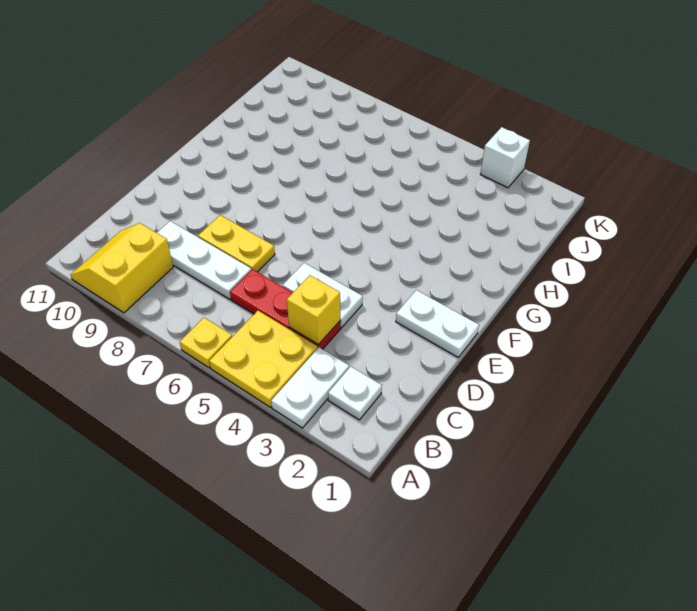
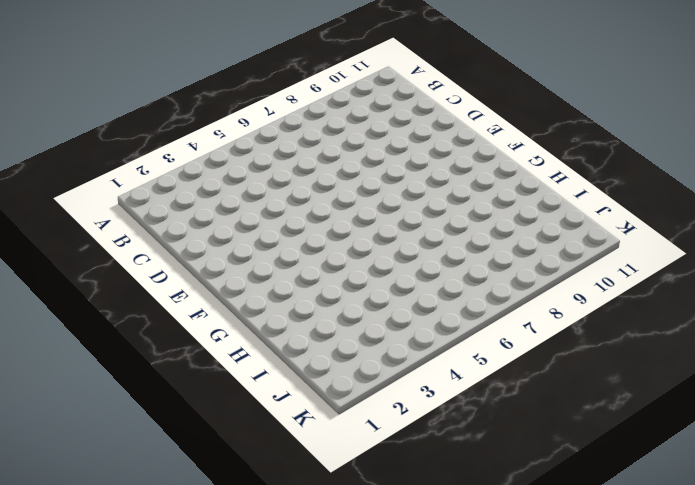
none -> white plate A3:B3 level 1
none -> yellow plate A4:B5 level 1
none -> yellow plate A6 level 1

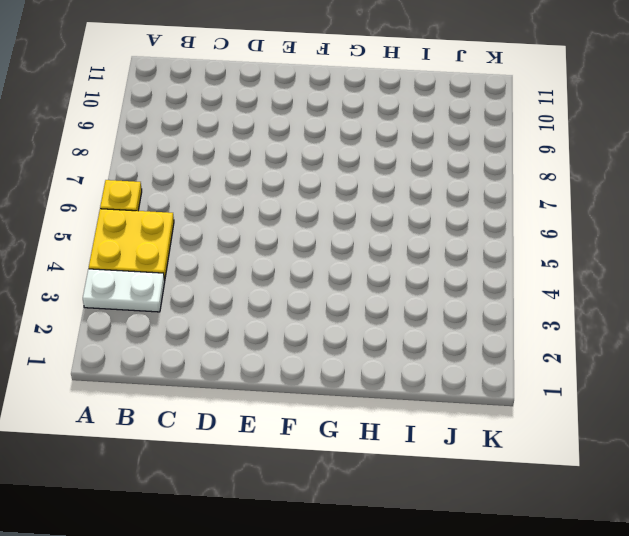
none -> yellow slope A9:B10 level 1 top 9
none -> white plate B2 level 1
none -> red plate C4:C6 level 1

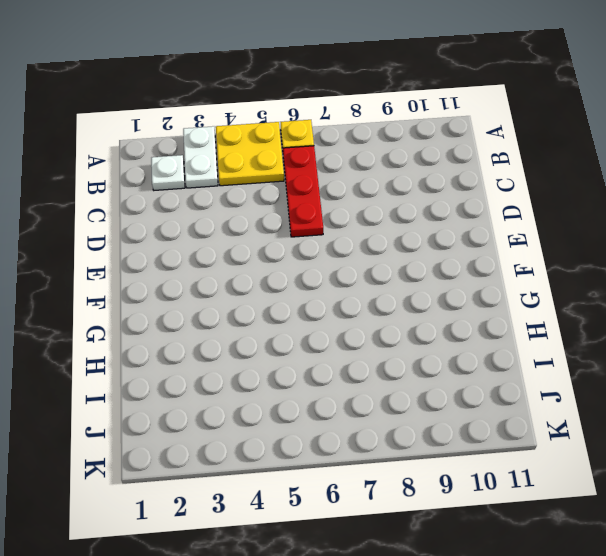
red plate B6:D6 level 1 -> red plate C4:C6 level 1
none -> yellow slope A9:B10 level 1 top 9
none -> white plate C7:C9 level 1
none -> white plate D4:D5 level 1

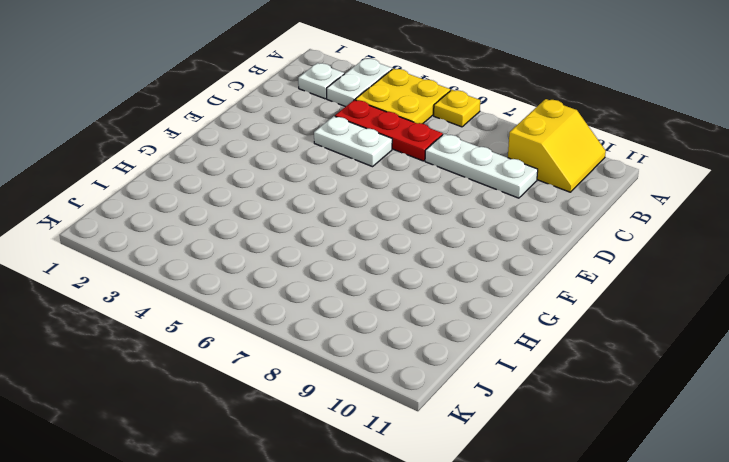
none -> yellow plate D7:D8 level 1
none -> white plate E1:E2 level 1
none -> white brick K3 level 1

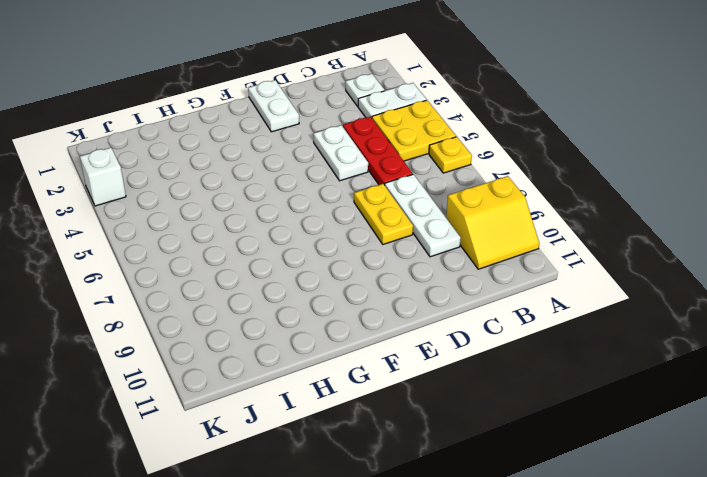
none -> yellow brick C4 level 2

